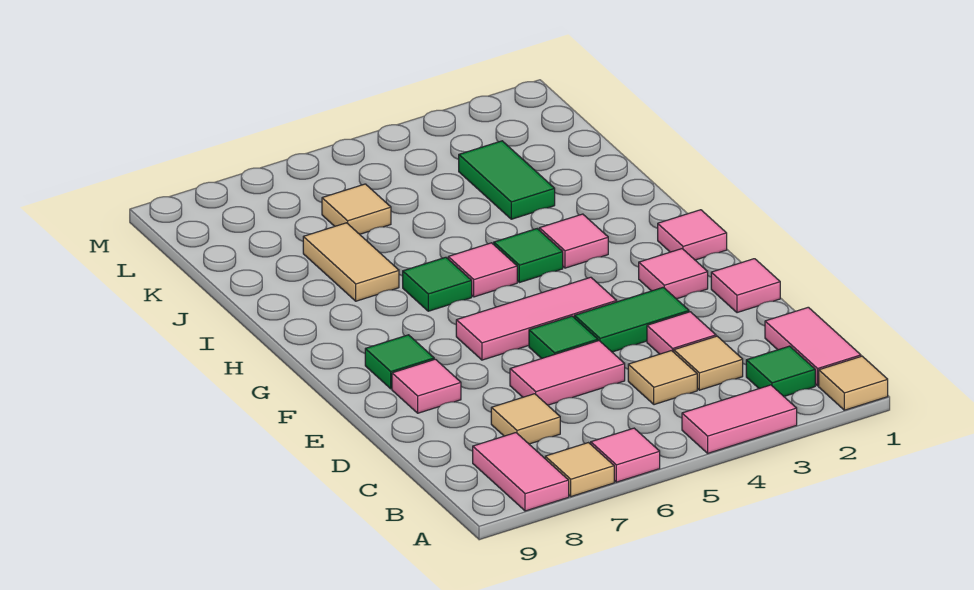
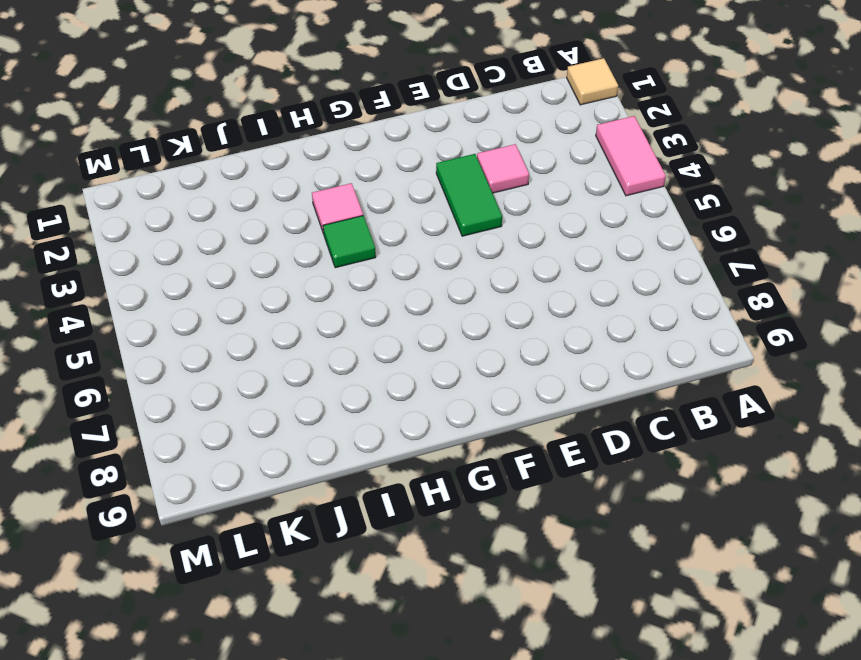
none -> pink tile A6 level 1
none -> tan tile A7 level 1
none -> pink tile A8:B8 level 1

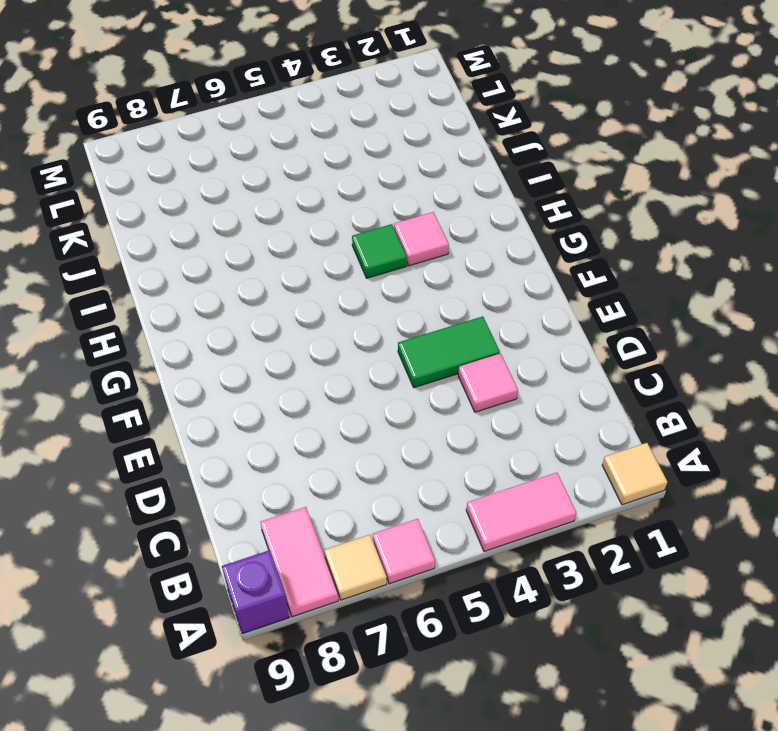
purple brick A9 level 1 -> none
none -> pink tile B1:C1 level 1
none -> green tile B2 level 1
none -> tan tile C3 level 1

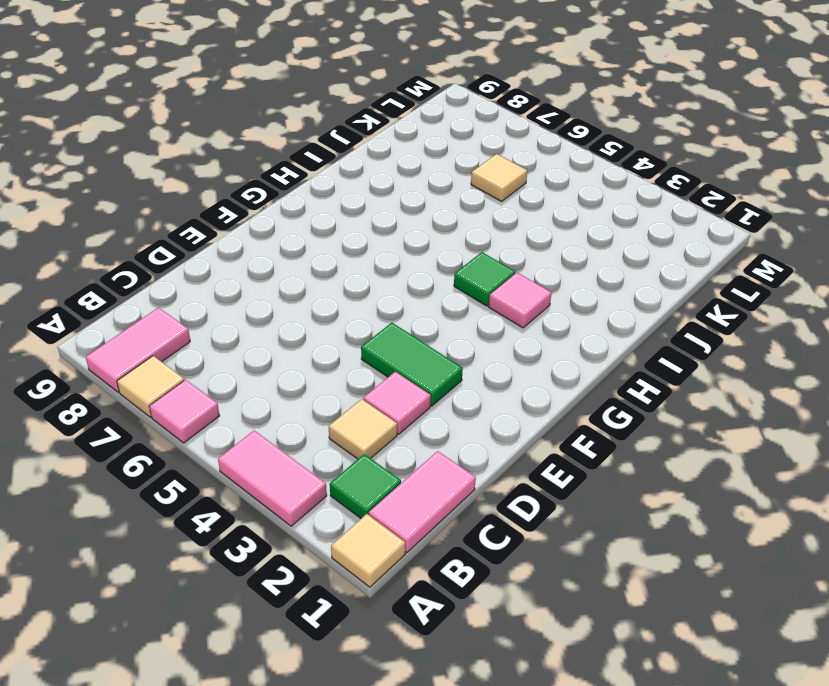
none -> tan tile C4 level 1
none -> tan tile C7 level 1
none -> pink tile D5:D6 level 1

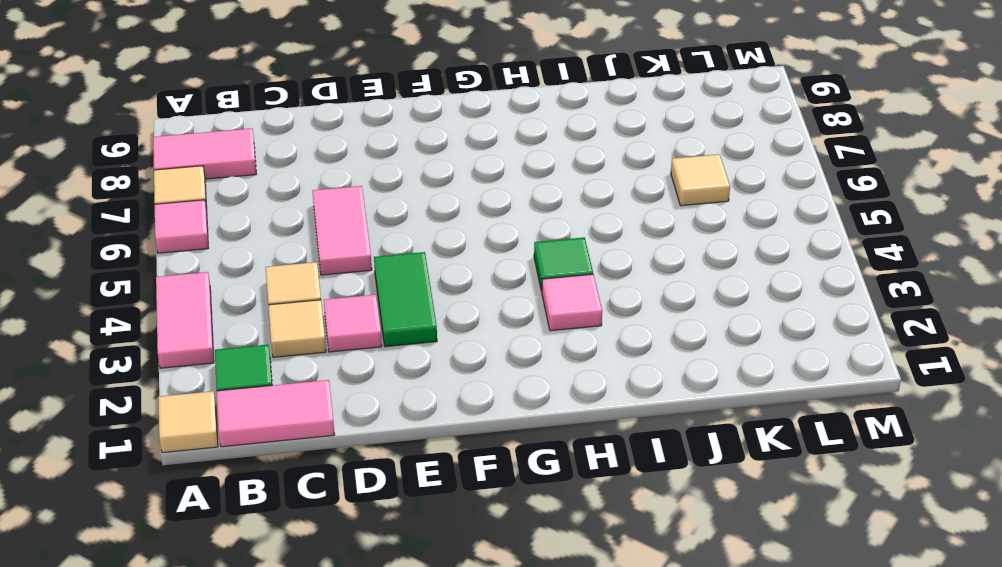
none -> tan tile C7 level 1
none -> pink tile E1 level 1
none -> green tile E5 level 1

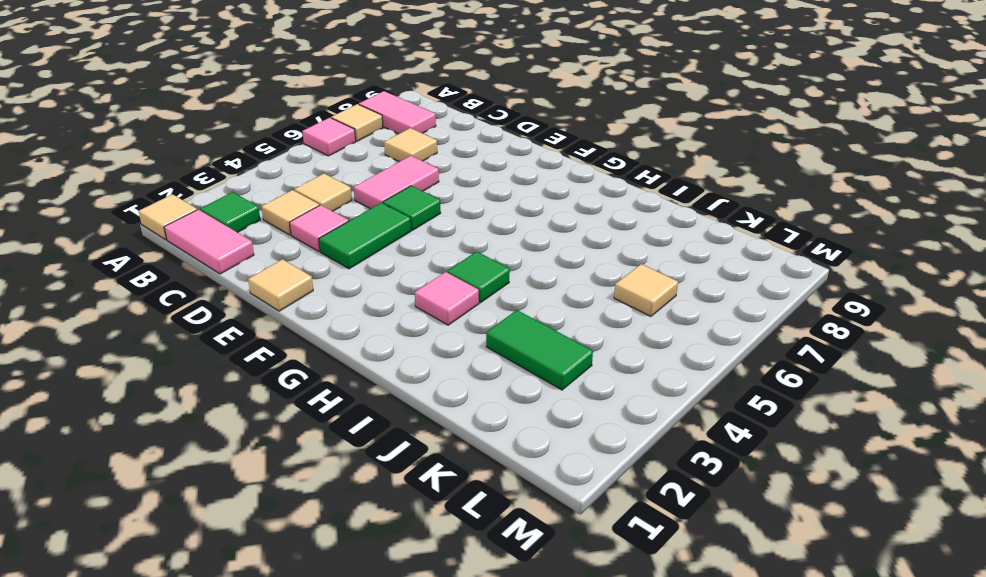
tan tile E1 level 1 -> pink tile E1 level 1
none -> pink tile A3:A4 level 1
none -> pink tile E8 level 1
none -> pink tile F2 level 1

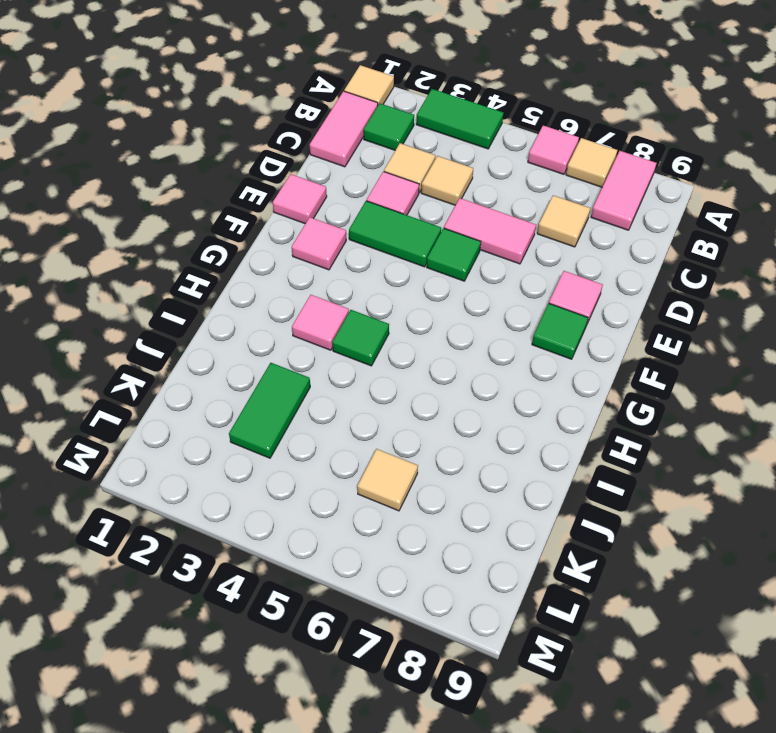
green tile A3:A4 level 1 -> pink tile A3:A4 level 1
none -> pink tile F4:F6 level 1
none -> pink tile G1 level 1
none -> pink tile H5 level 1

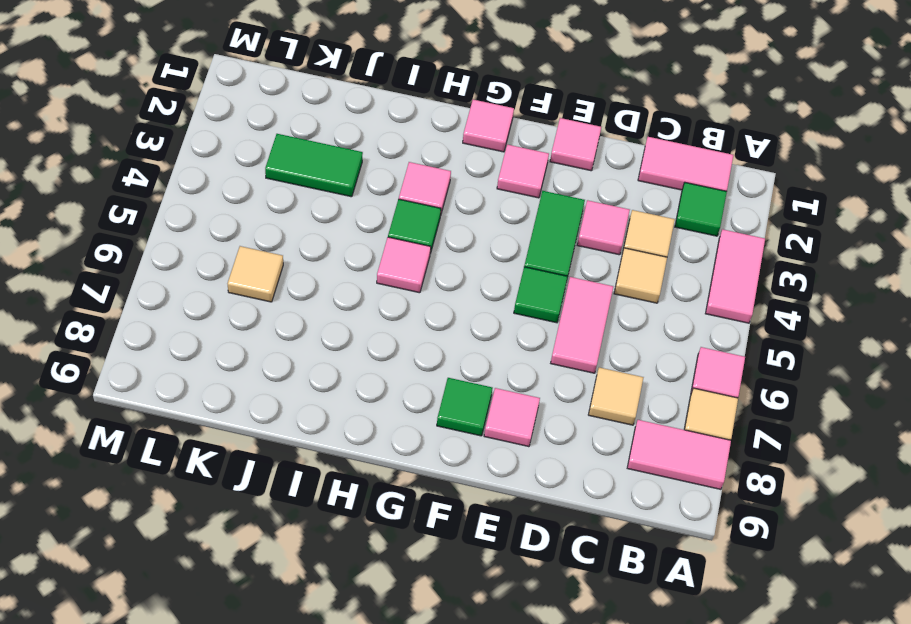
none -> tan tile A1 level 1
none -> pink tile F4:F6 level 1
none -> green tile H6 level 1

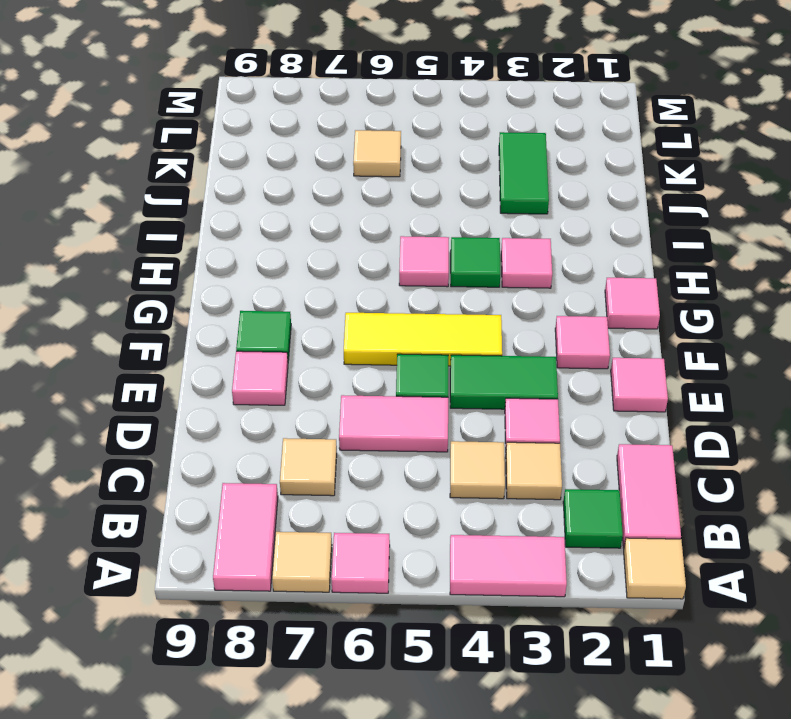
yellow tile F4:F6 level 1 -> pink tile F4:F6 level 1
none -> green tile H6 level 1
none -> tan tile I7:J7 level 1

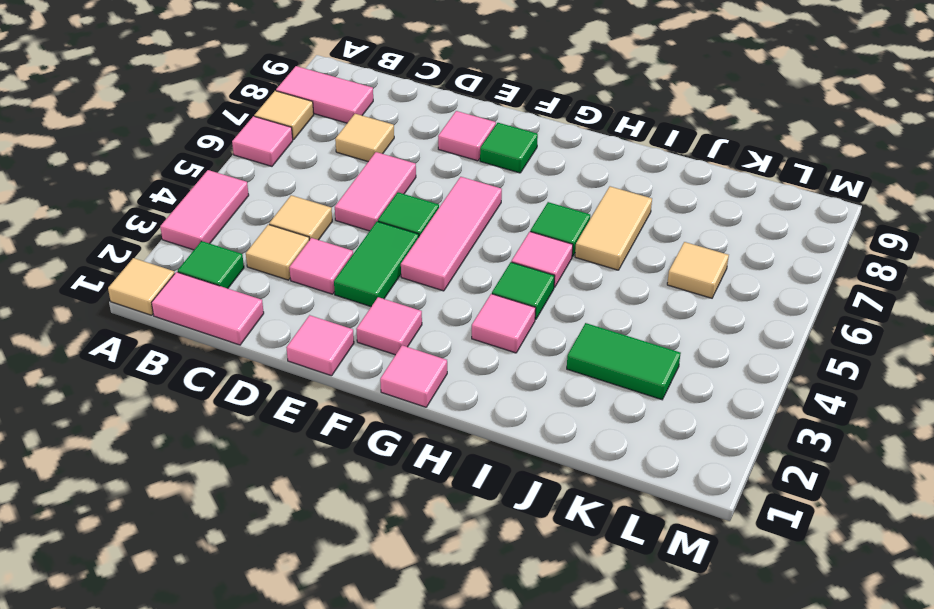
tan tile I6:I7 level 1 -> tan tile I7:J7 level 1

